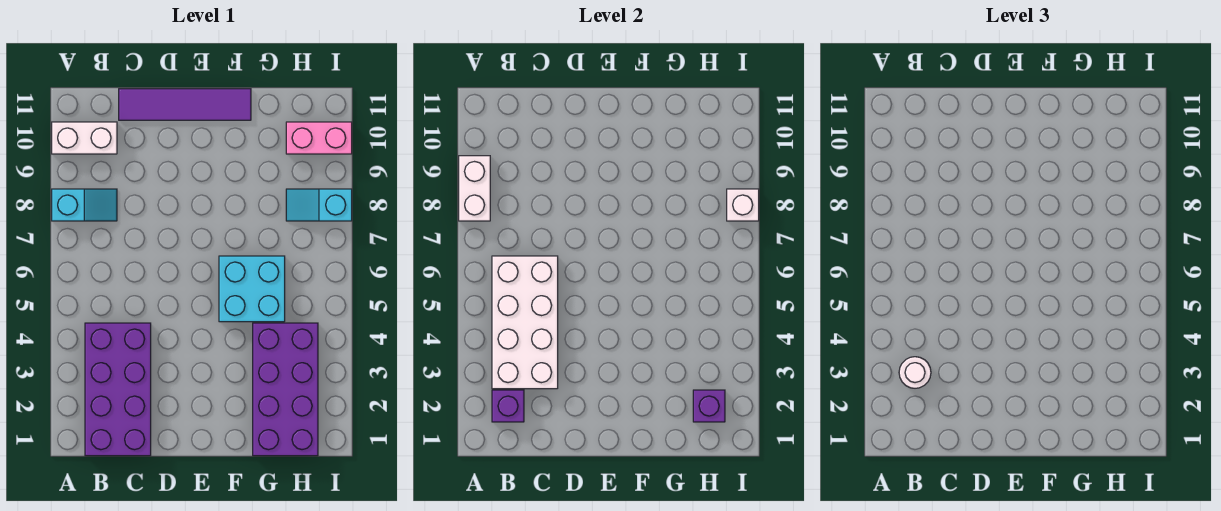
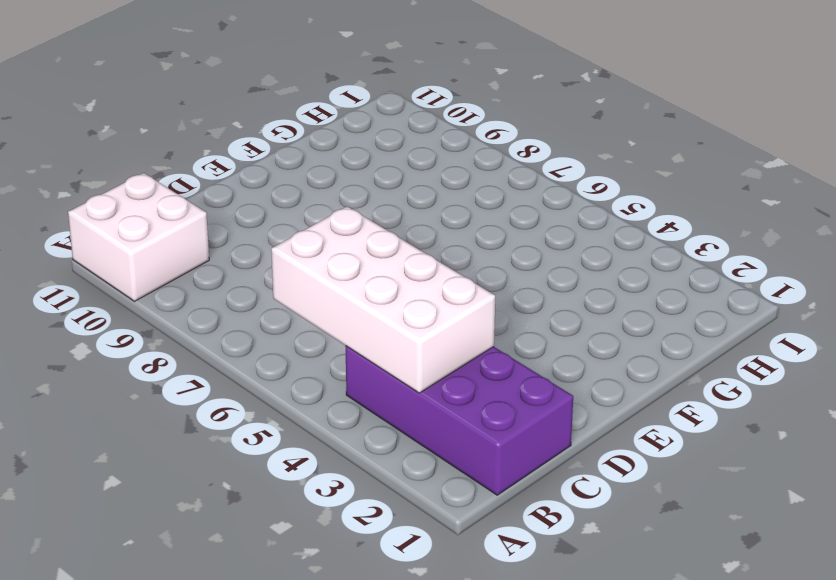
white brick A10:B11 level 1 -> white brick A10:B10 level 1
none -> cyan slope A8:B8 level 1 top A
none -> purple tile C11:F11 level 1
none -> cyan brick F5:G6 level 1

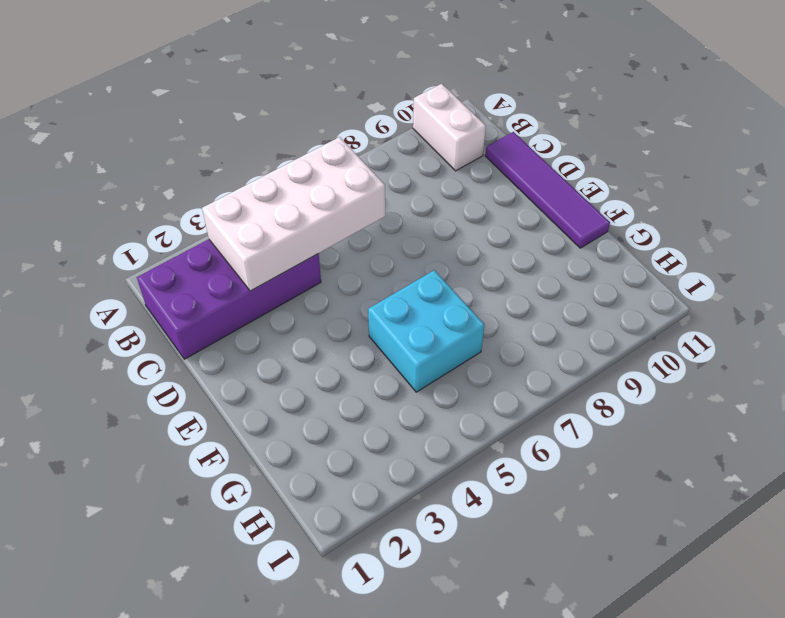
none -> cyan slope A8:B8 level 1 top A
none -> purple brick G1:H4 level 1
none -> cyan slope H8:I8 level 1 top I

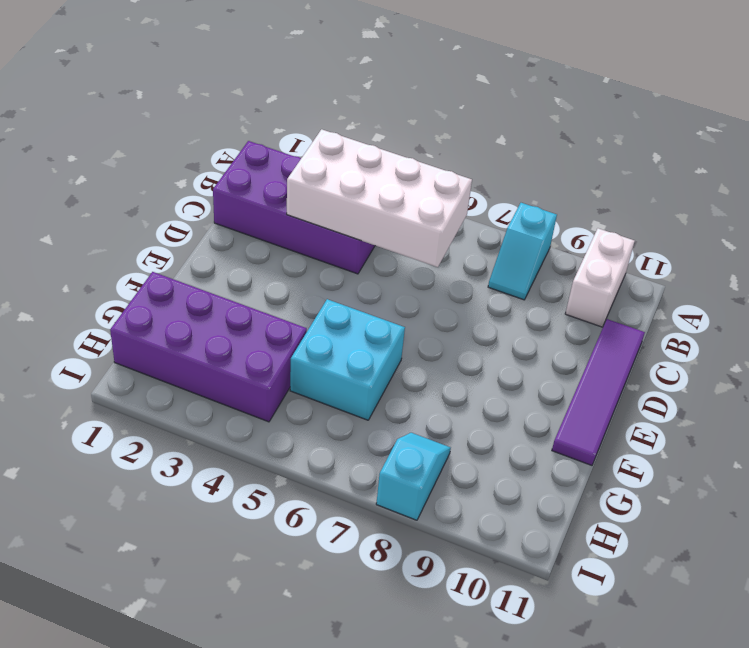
none -> pink brick H10:I10 level 1
none -> white brick A8:A9 level 2
none -> purple brick B2 level 2

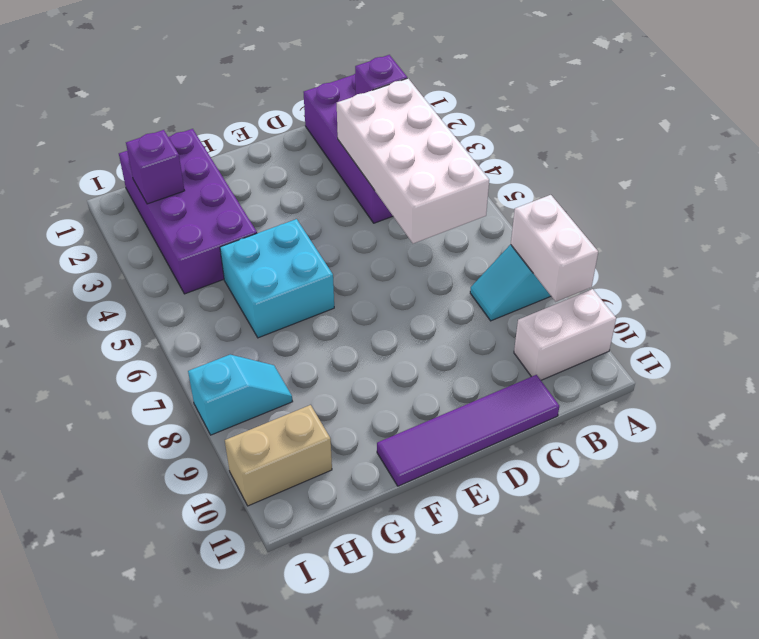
tan brick H10:I10 level 1 -> pink brick H10:I10 level 1
none -> white brick I8 level 2
none -> white round brick B3 level 3

